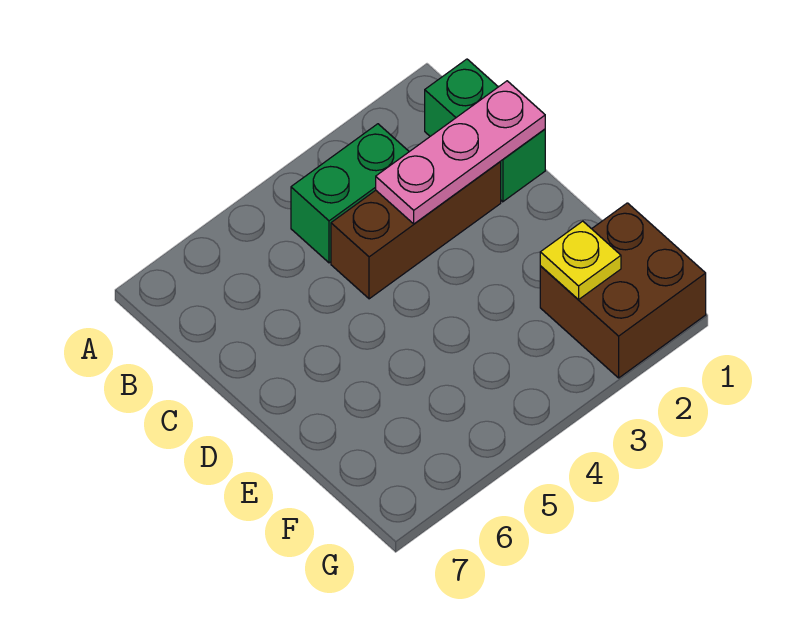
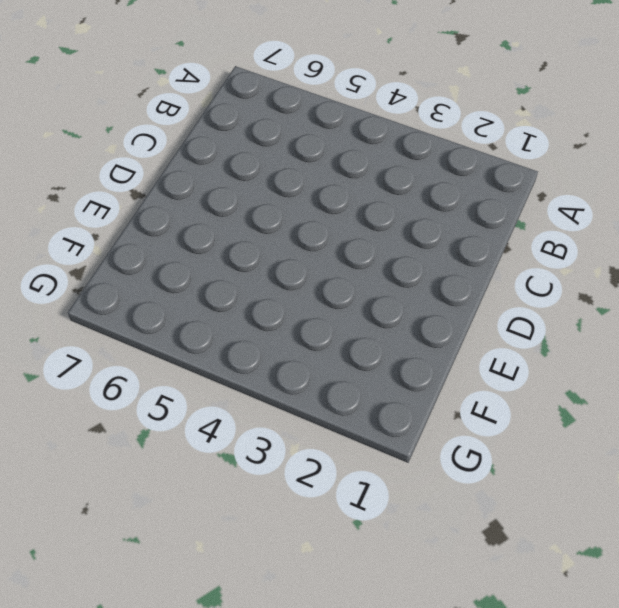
none -> green brick B1:C1 level 1
none -> green brick B3:B4 level 1

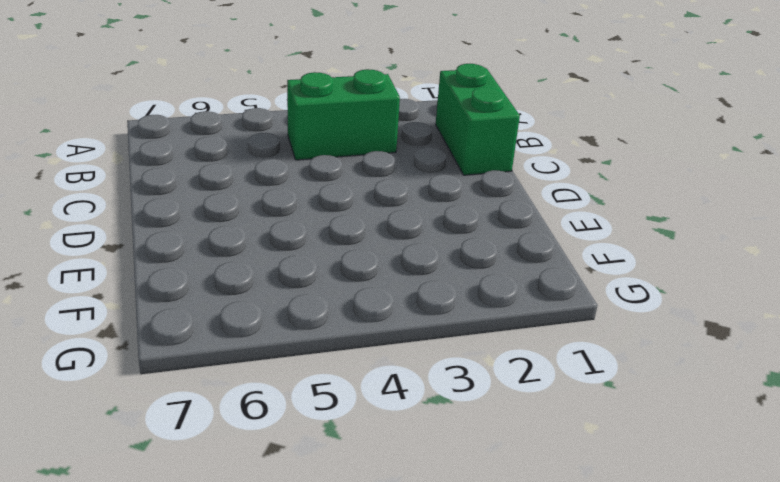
none -> brown brick C2:C4 level 1
none -> brown brick F1:G2 level 1

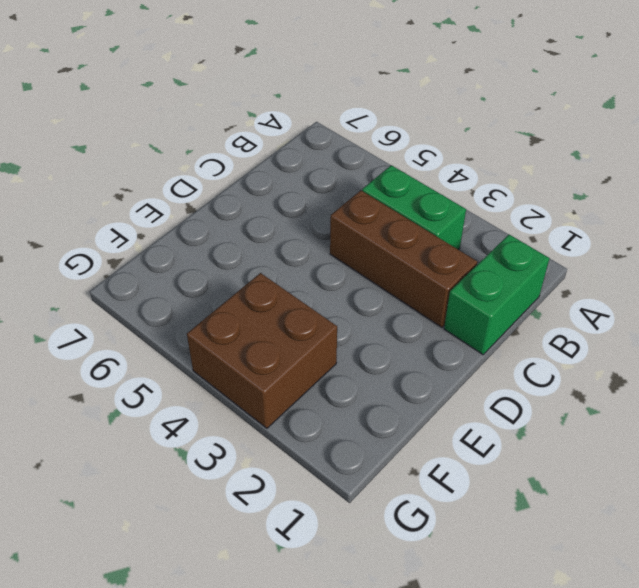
brown brick F3:G4 level 1 -> brown brick F1:G2 level 1
none -> pink plate C1:C3 level 2
none -> yellow plate F2 level 2

